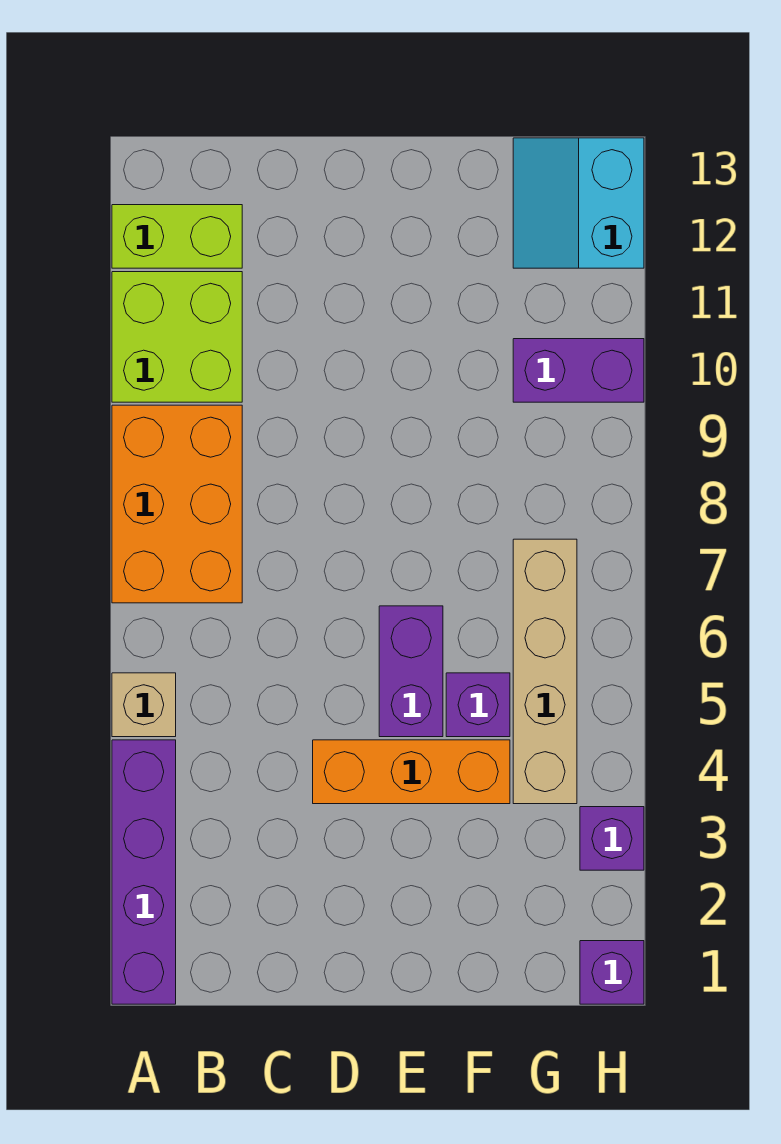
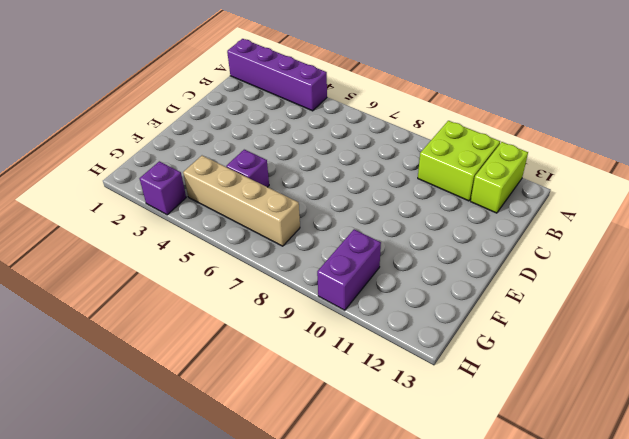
none -> tan brick A5 level 1
none -> orange brick A7:B9 level 1
none -> orange brick D4:F4 level 1

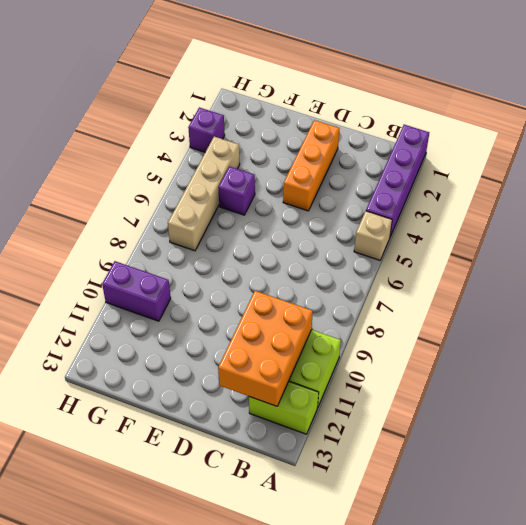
orange brick B10:C12 level 2 -> orange brick A7:B9 level 1
orange brick D2:D4 level 1 -> orange brick D4:F4 level 1
none -> purple brick E5:E6 level 1
none -> cyan slope G12:H13 level 1 top H
none -> purple brick H1 level 1

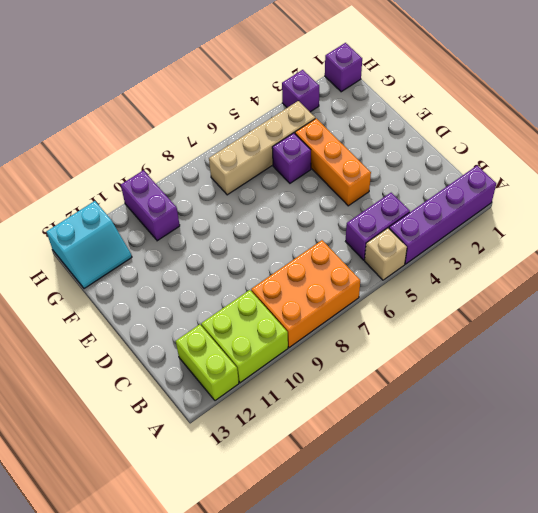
purple brick B4:B5 level 1 -> purple brick E5:E6 level 1

